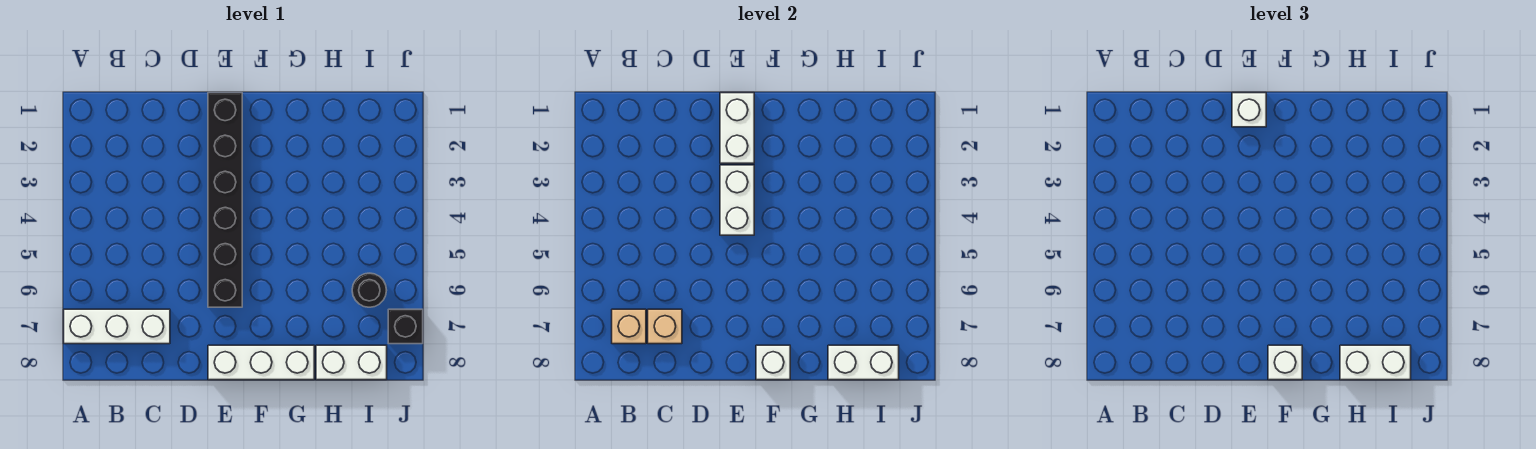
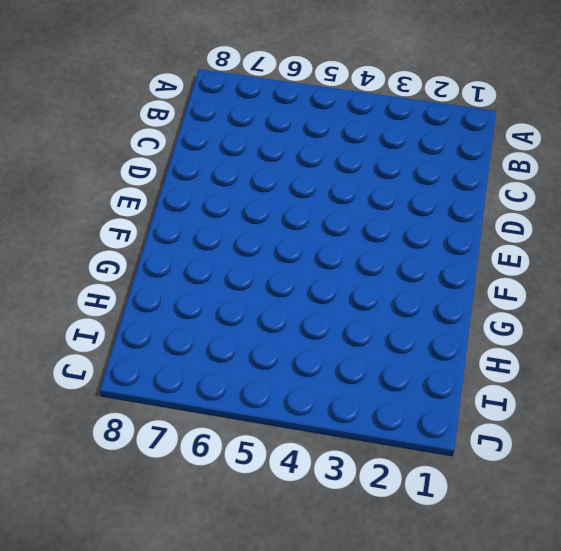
none -> white brick A7:C7 level 1
none -> black brick E1:E6 level 1
none -> white brick E8:G8 level 1

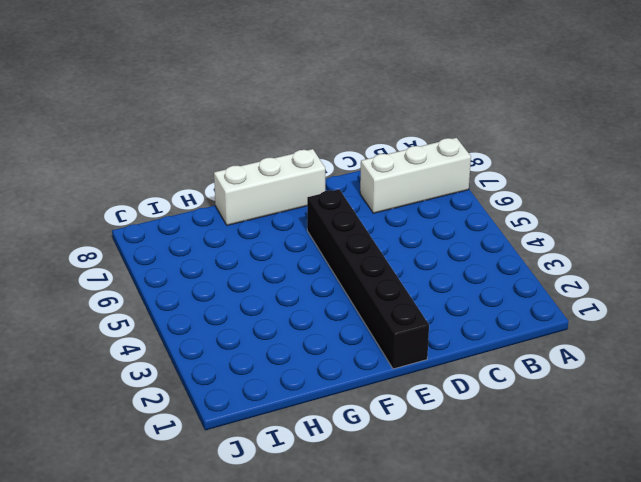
none -> white brick H8:I8 level 1
none -> black round brick I6 level 1
none -> black brick J7 level 1

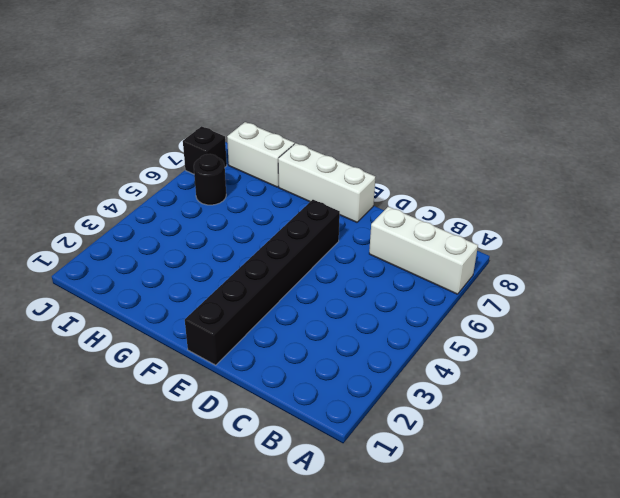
none -> tan brick B7 level 2
none -> tan brick C7 level 2
none -> white brick E1:E2 level 2

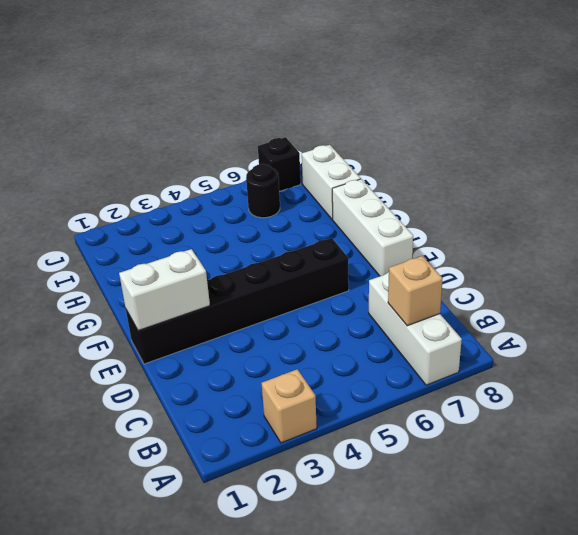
tan brick A3 level 1 -> tan brick C7 level 2
none -> white brick E3:E4 level 2
none -> white brick F8 level 2
none -> white brick H8:I8 level 2

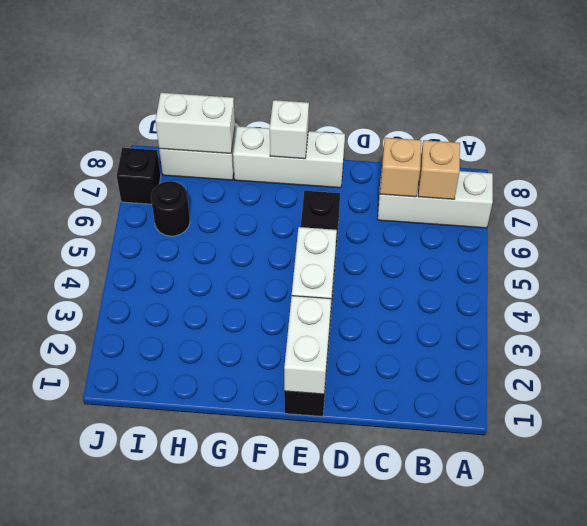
none -> white brick E1 level 3
none -> white brick F8 level 3
none -> white brick H8:I8 level 3

